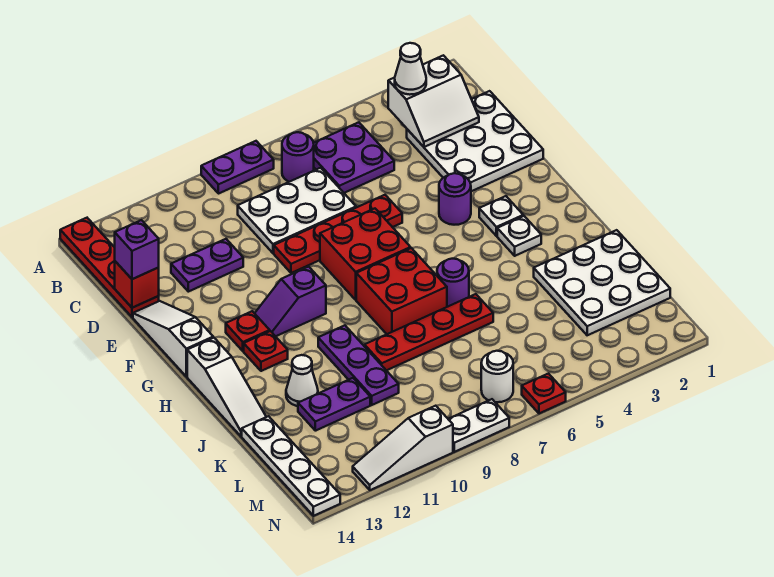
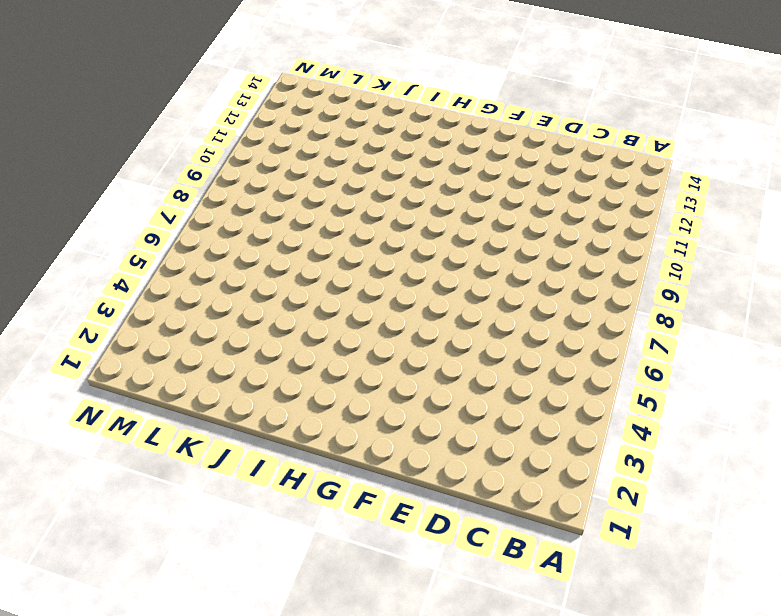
none -> purple plate A8:A9 level 1
none -> red plate A14:D14 level 1
none -> purple plate B5:C6 level 1
none -> purple round brick B7 level 1

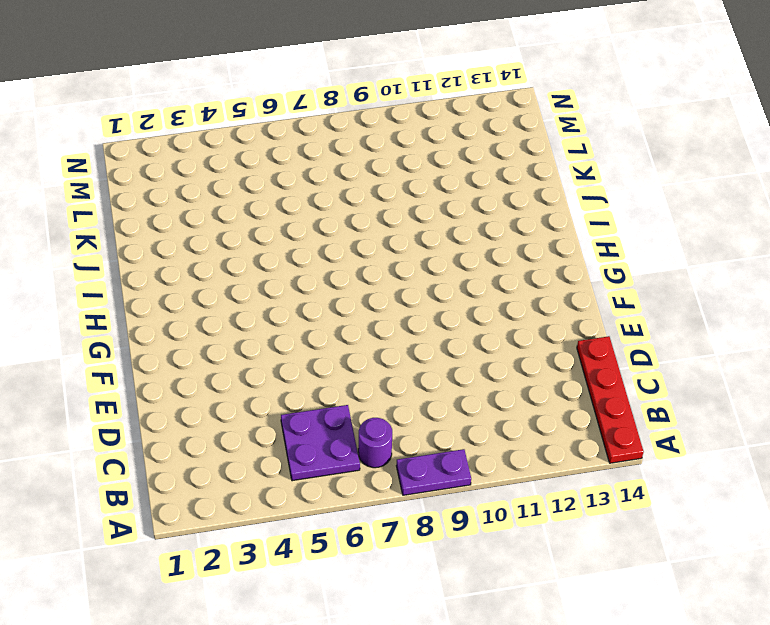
none -> white plate C1:E3 level 1
none -> white plate C7:D9 level 1
none -> purple plate D11:D12 level 1
none -> red plate E6:E9 level 1

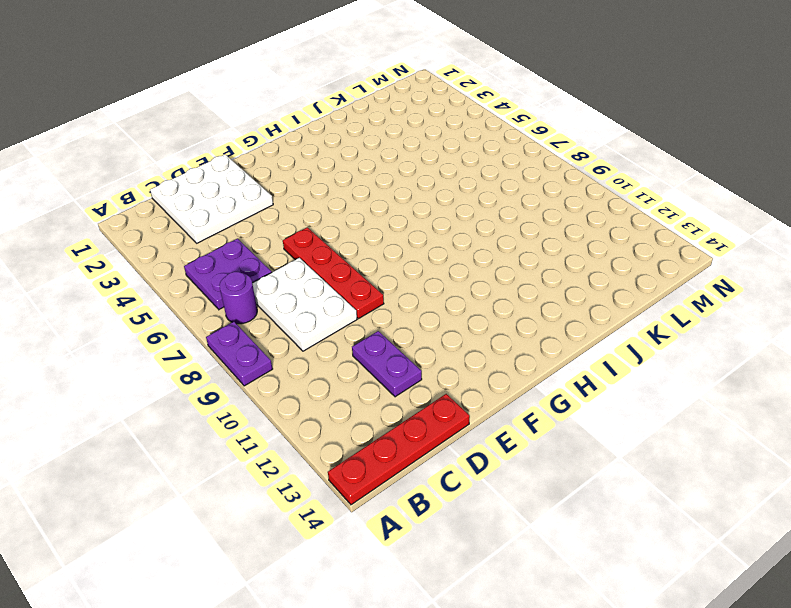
none -> white slope E14:G14 level 1 top G
none -> purple round brick F4 level 1
none -> red brick F7:G8 level 1
none -> white plate G3 level 1

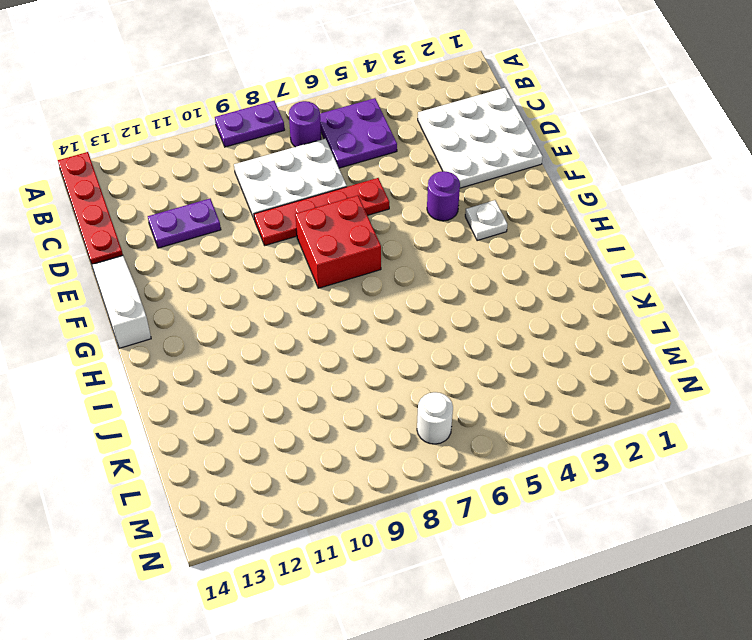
none -> purple slope G10:G11 level 1 top 10
none -> red plate G12 level 1
none -> white plate H3 level 1
none -> red brick H7:I8 level 1

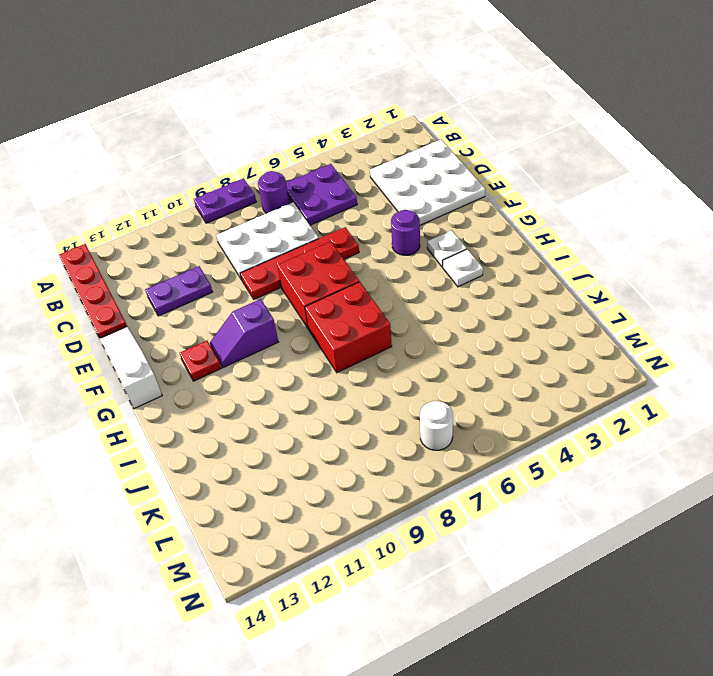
none -> red plate H12 level 1
none -> white slope H14:J14 level 1 top H
none -> purple round brick I6 level 1
none -> purple plate I10:K10 level 1

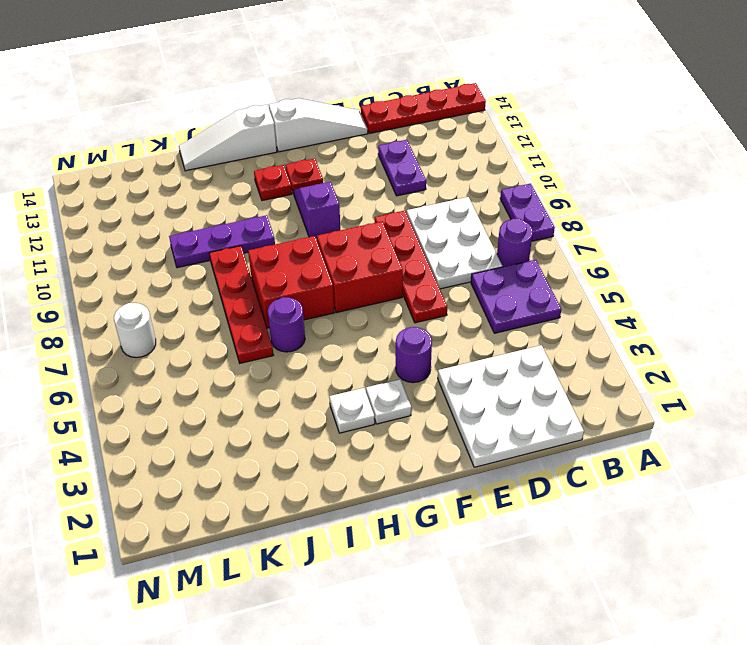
none -> white plate J1:L3 level 1
none -> white cone J12 level 1
none -> purple plate K11:K12 level 1
none -> white plate K14:N14 level 1

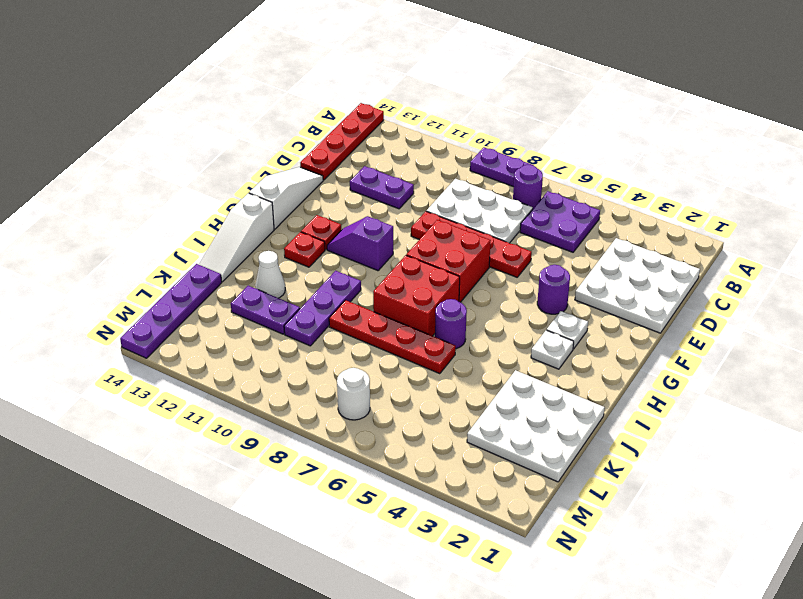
purple plate K14:N14 level 1 -> white plate K14:N14 level 1
none -> red plate N6 level 1
none -> white plate N8:N9 level 1
none -> white slope N10:N12 level 1 top 10
none -> white slope B2:C3 level 2 top B

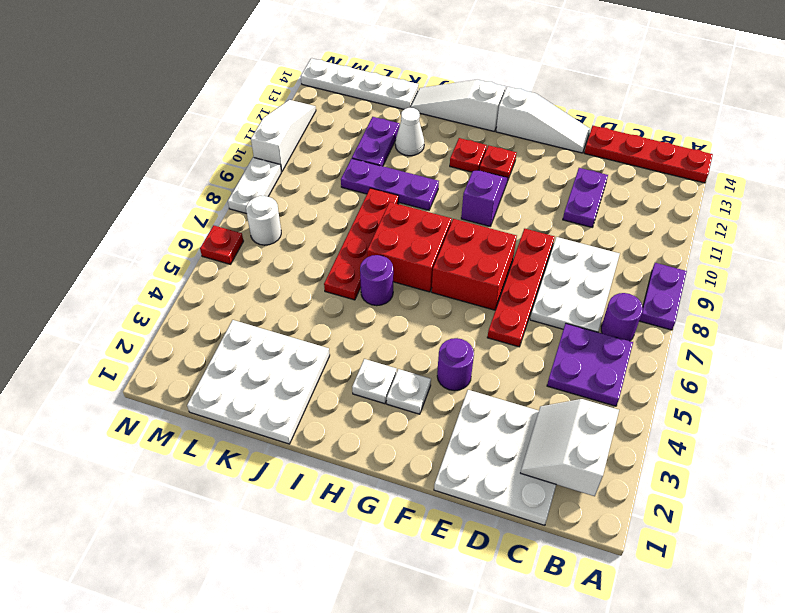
none -> red brick D14 level 2
none -> white cone B3 level 3
none -> purple brick D14 level 3

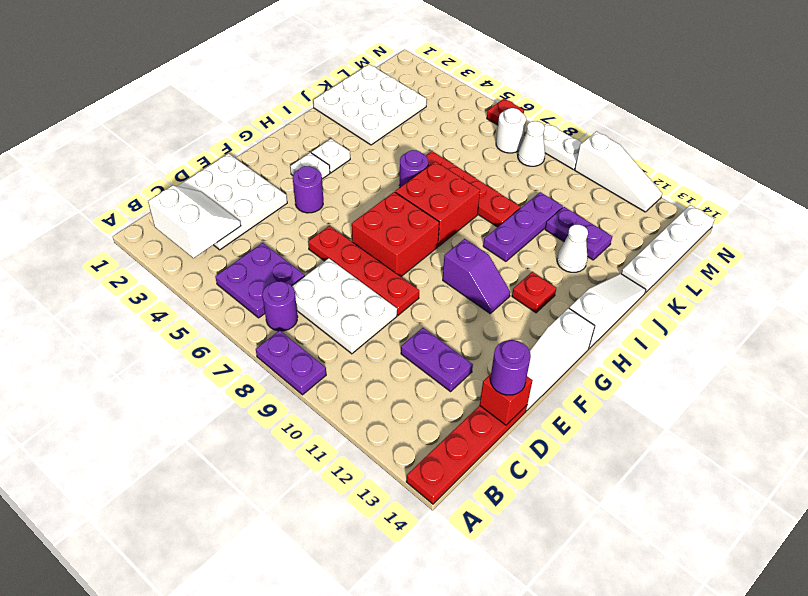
purple round brick D14 level 3 -> purple brick D14 level 3
white cone M8 level 1 -> white cone B3 level 3
none -> red plate G12 level 1

